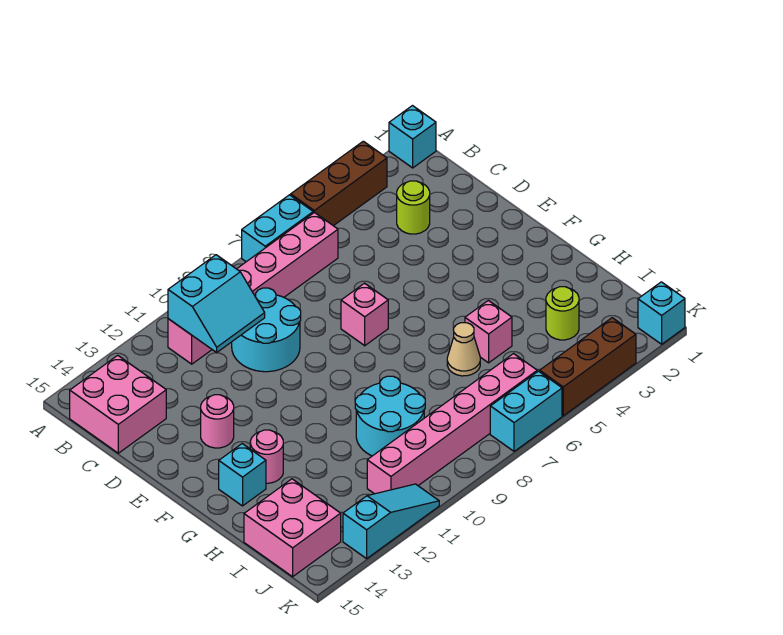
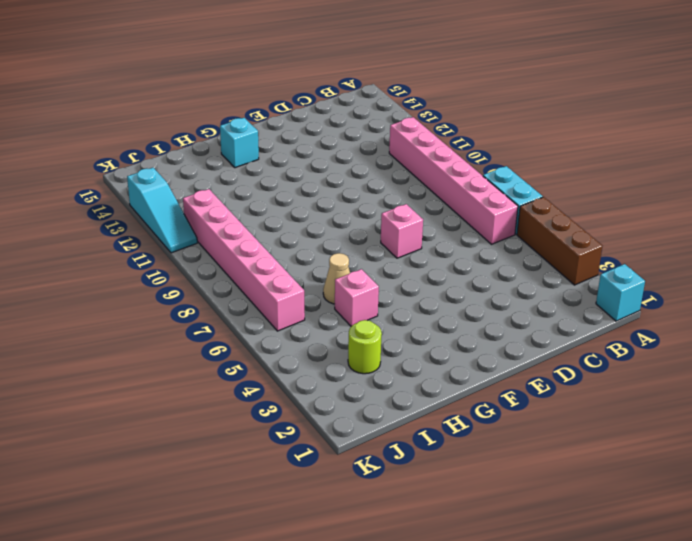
none -> pink brick B14:C15 level 1
none -> lime round brick C3 level 1
none -> cyan round brick C9:D10 level 1

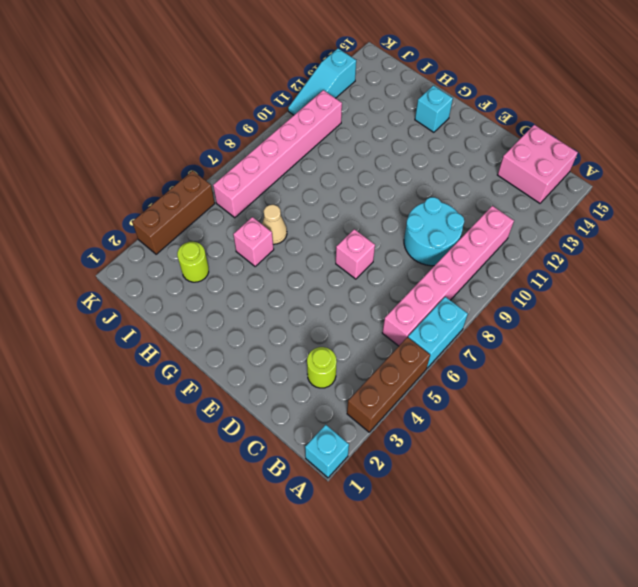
none -> pink round brick E13 level 1
none -> pink round brick G13 level 1
none -> cyan round brick H9:I10 level 1

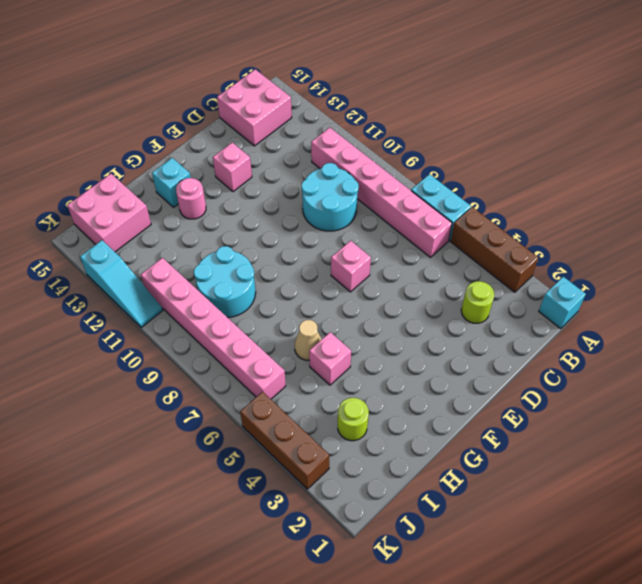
pink brick E13 level 1 -> pink round brick E13 level 1
none -> cyan brick K1 level 1
none -> cyan brick K6:K7 level 1
none -> cyan slope B10:C11 level 2 top B

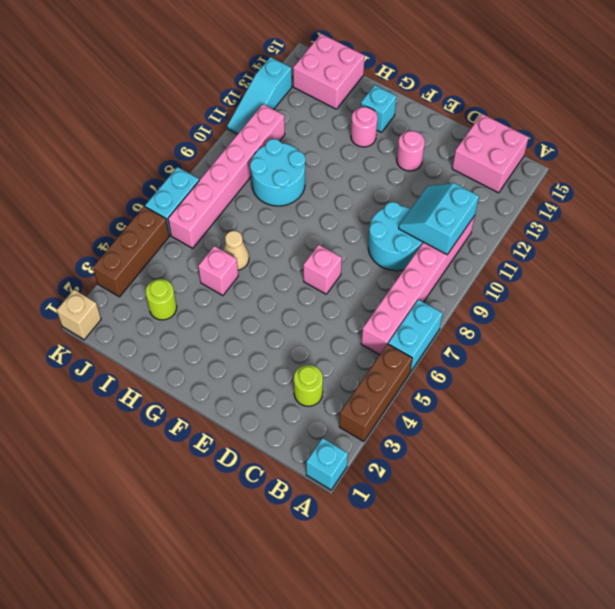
tan brick K1 level 1 -> cyan brick K1 level 1

